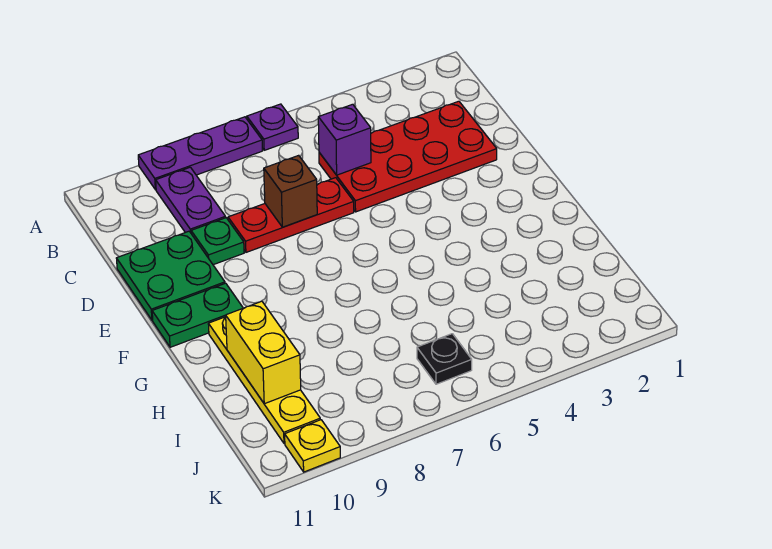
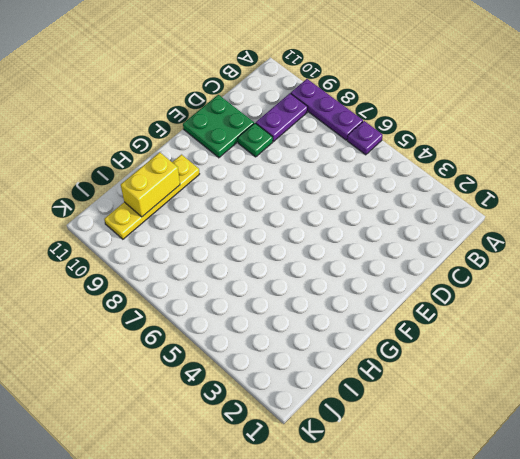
none -> red plate C2:D5 level 1
none -> red plate D6:D8 level 1
none -> green plate F10:F11 level 1

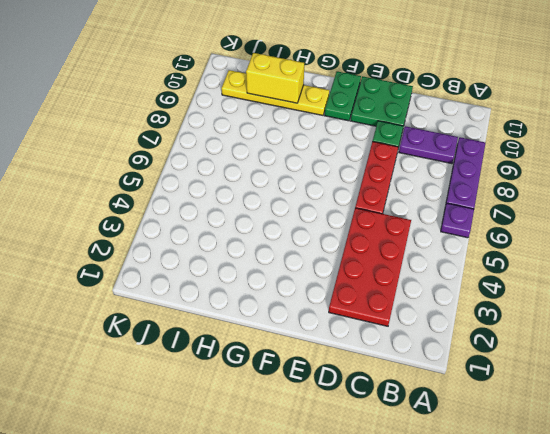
none -> black plate J6 level 1
none -> yellow plate K10 level 1
none -> purple brick C5 level 2

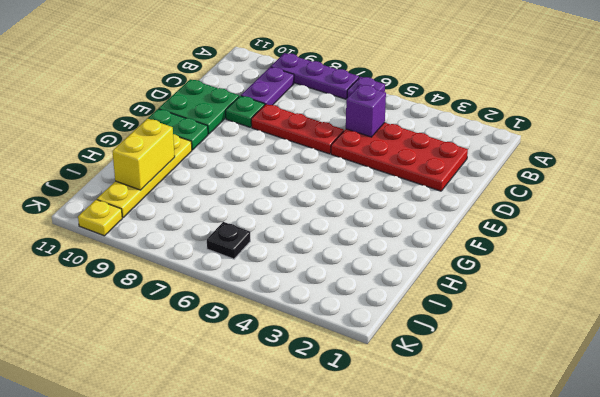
none -> brown brick D7 level 2

